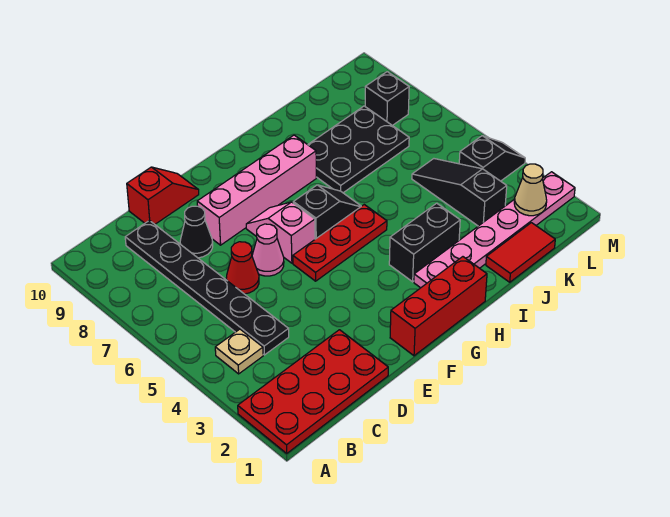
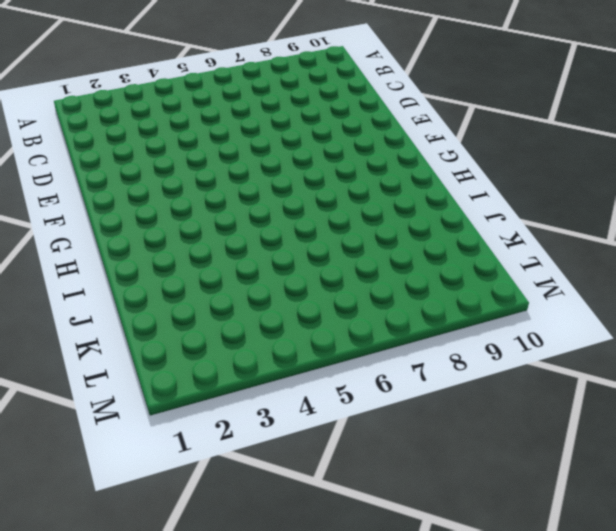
none -> red plate A1:D2 level 1
none -> tan plate B4 level 1
none -> black plate C4:C9 level 1

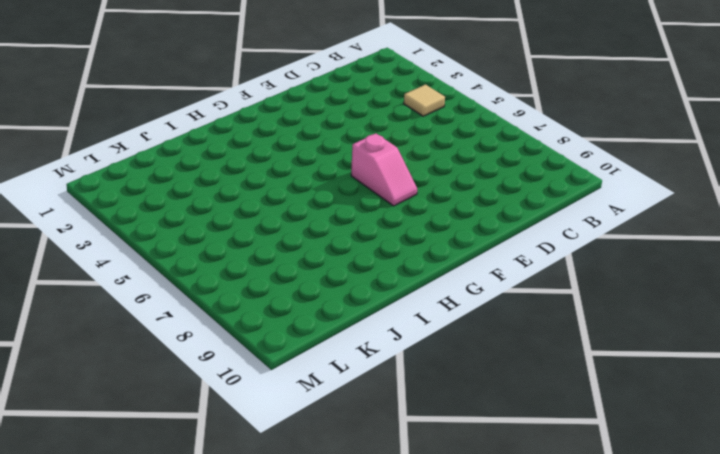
tan tile B4 level 1 -> tan plate B4 level 1
none -> red plate A1:D2 level 1
none -> black plate C4:C9 level 1
none -> red cone D6 level 1

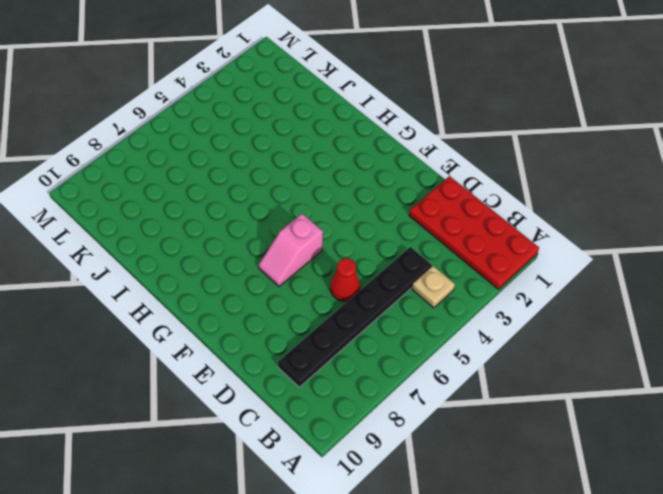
none -> black cone D8 level 1
none -> red slope D10:E10 level 1 top D
none -> pink cone E6 level 1

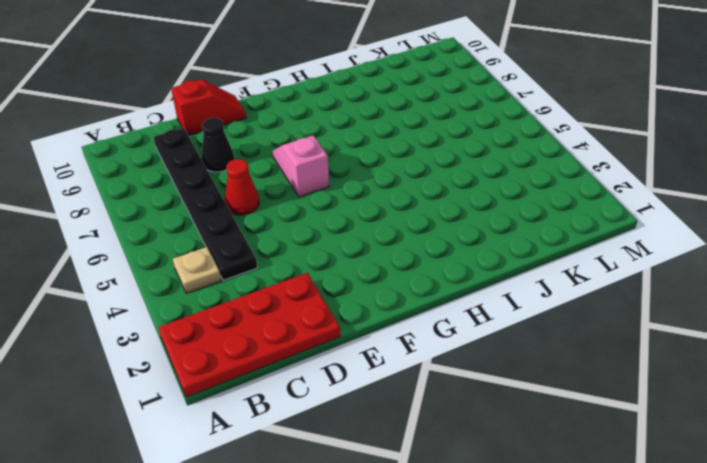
none -> pink cone E6 level 1
none -> pink brick E8:H8 level 1
none -> red brick F1:H1 level 1

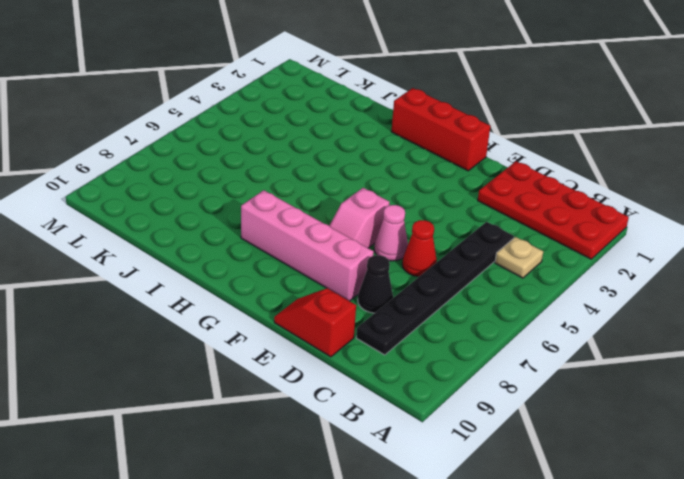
none -> red plate F5:H5 level 1
none -> black slope G6:H6 level 1 top G
none -> pink plate H2:M2 level 1

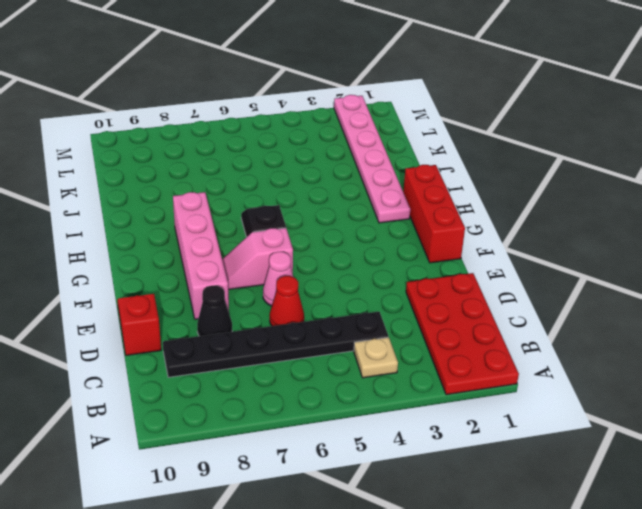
none -> red plate F5:H5 level 1
none -> black brick H3:I3 level 1
none -> black plate I7:K8 level 1

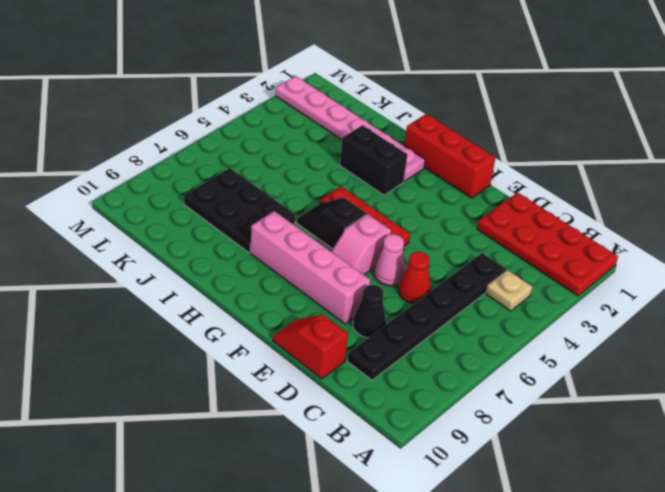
none -> red tile J1:K1 level 1
none -> black slope K3:K5 level 1 top 3
none -> black slope L4:M4 level 1 top L

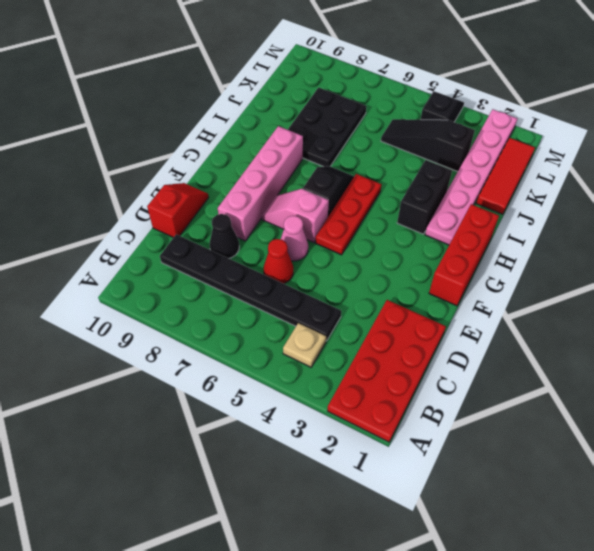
red tile J1:L1 level 1 -> red tile J1:K1 level 1
none -> black brick L8 level 1
none -> tan cone L2 level 2

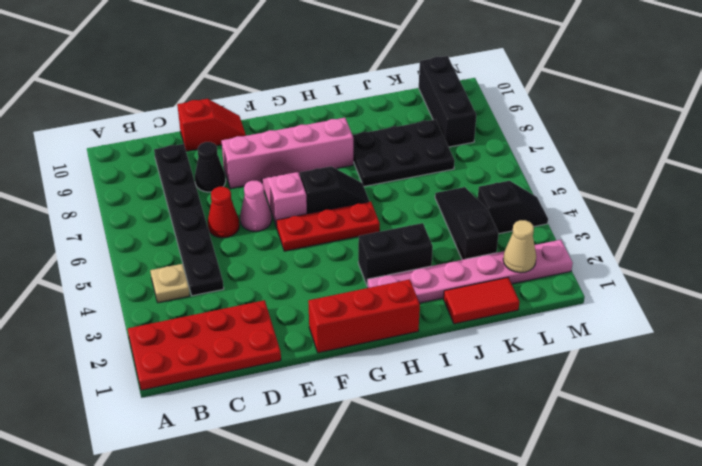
black brick L8:L10 level 1 -> black brick L8 level 1

